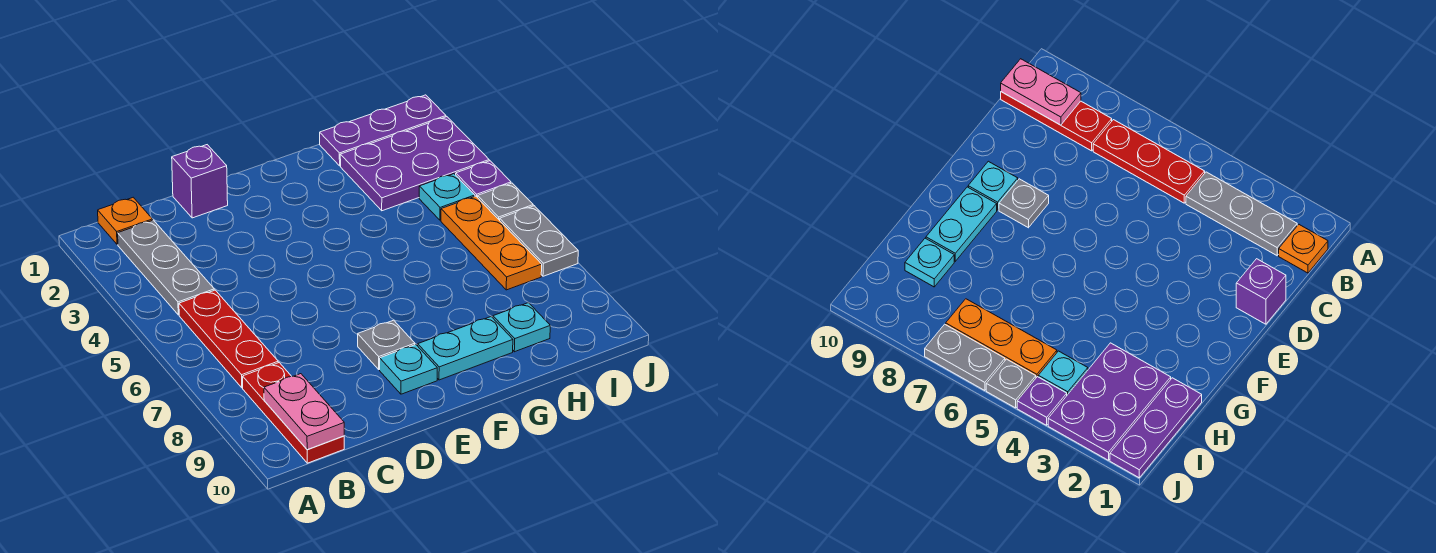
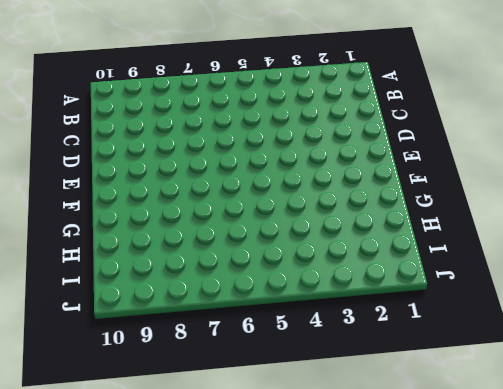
none -> orange plate B1 level 1
none -> grey plate B2:B4 level 1
none -> red plate B5:B7 level 1

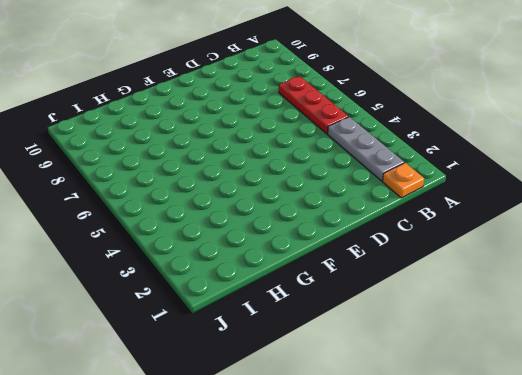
none -> red plate B8:B10 level 1
none -> purple brick D1 level 1
none -> grey plate E8 level 1

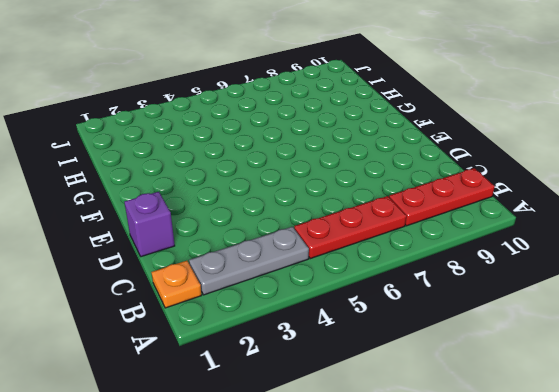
none -> grey plate E8 level 1
none -> cyan plate E9 level 1
none -> cyan plate F9:G9 level 1

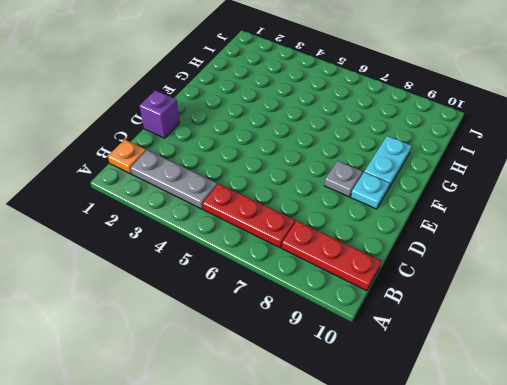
none -> purple plate H1:J1 level 1
none -> purple plate H2:J3 level 1
none -> cyan plate H9 level 1

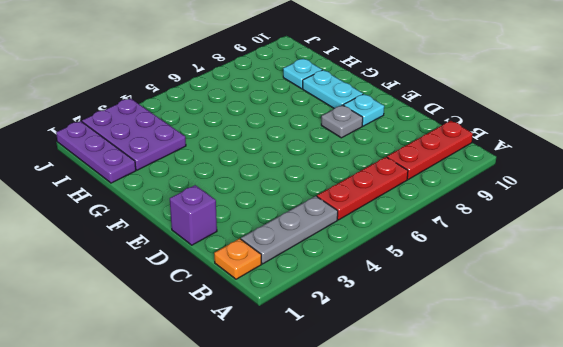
none -> cyan plate I4 level 1
none -> orange plate I5:I7 level 1
none -> purple plate J4 level 1

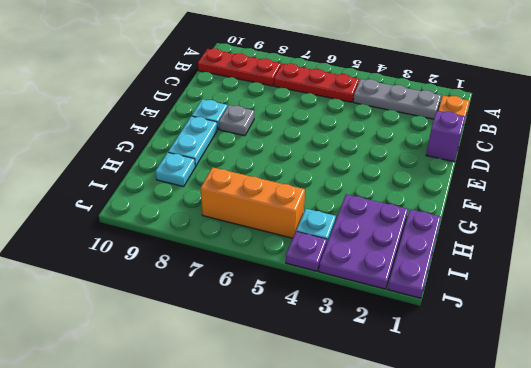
orange brick I5:I7 level 1 -> orange plate I5:I7 level 1
none -> grey plate J5 level 1
none -> grey plate J6:J7 level 1
none -> pink plate B9:B10 level 2

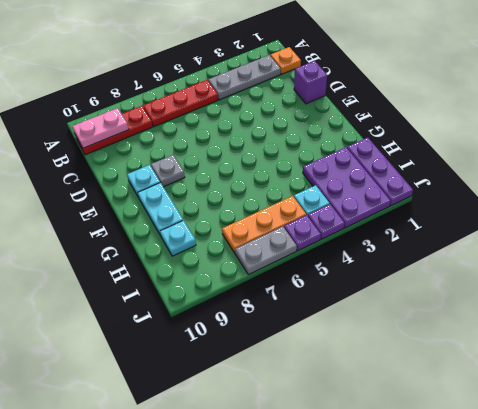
purple plate J5 level 1 -> grey plate J5 level 1

